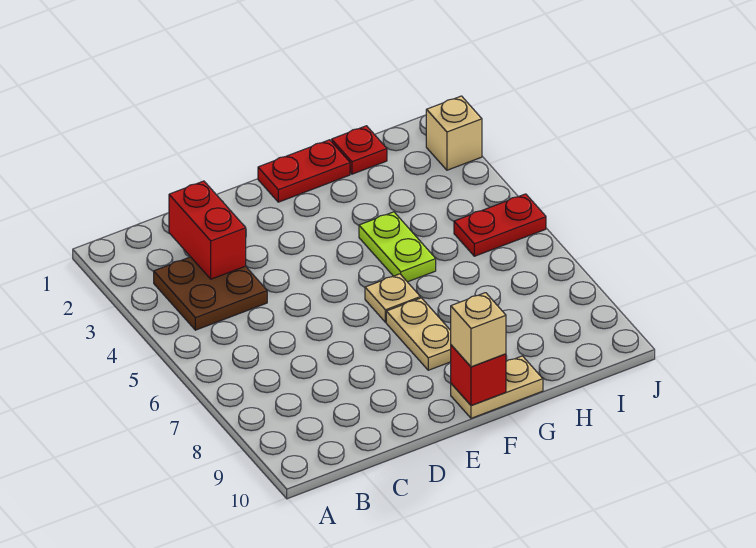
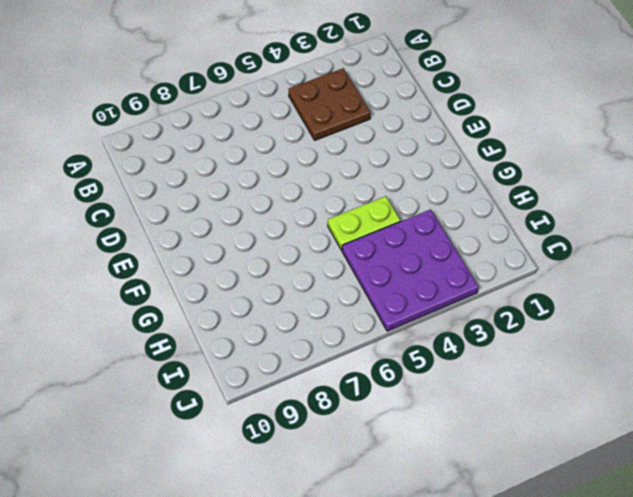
purple plate H3:J5 level 1 -> red plate I5:J5 level 1
none -> red plate F1:G1 level 1
none -> tan plate F6 level 1
none -> tan plate F7:F8 level 1

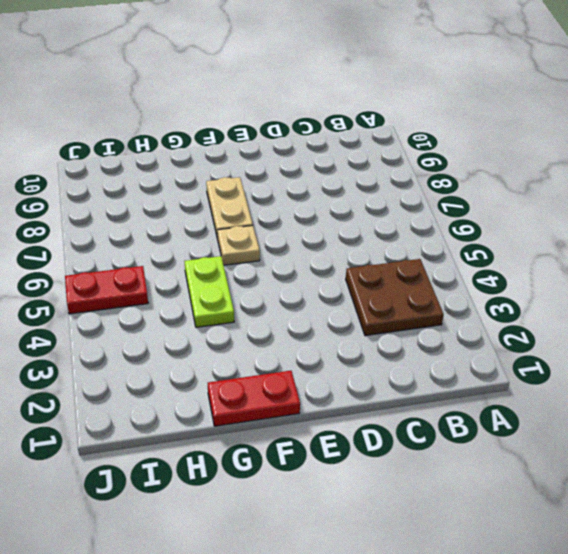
none -> tan plate F10:G10 level 1
none -> red plate H1 level 1
none -> tan brick J2 level 1

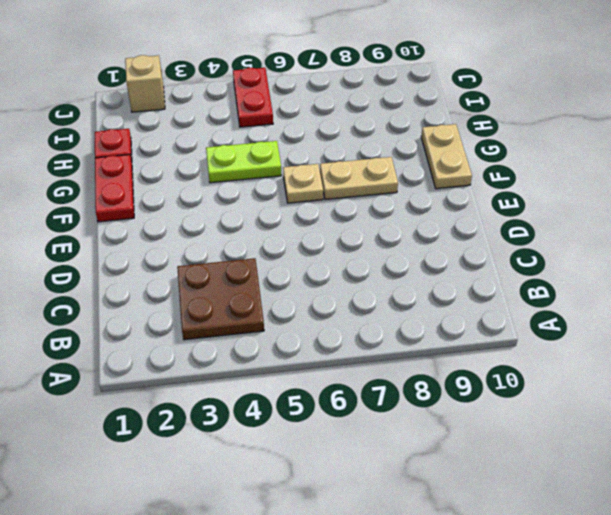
none -> red brick C2:C3 level 2
none -> red brick F10 level 2
none -> tan brick F10 level 3

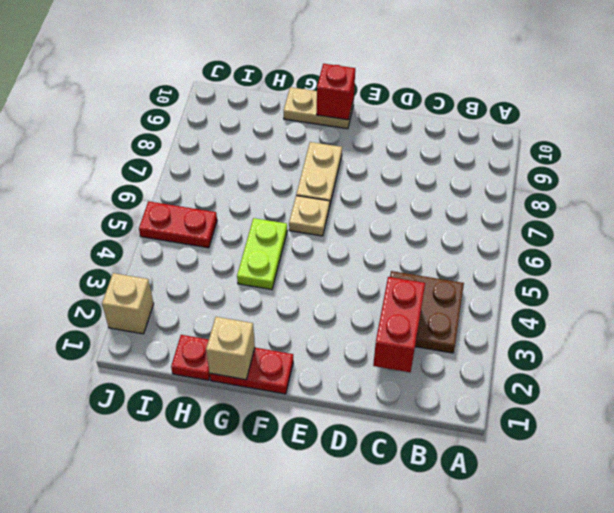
tan brick G1 level 2 -> tan brick F10 level 3

